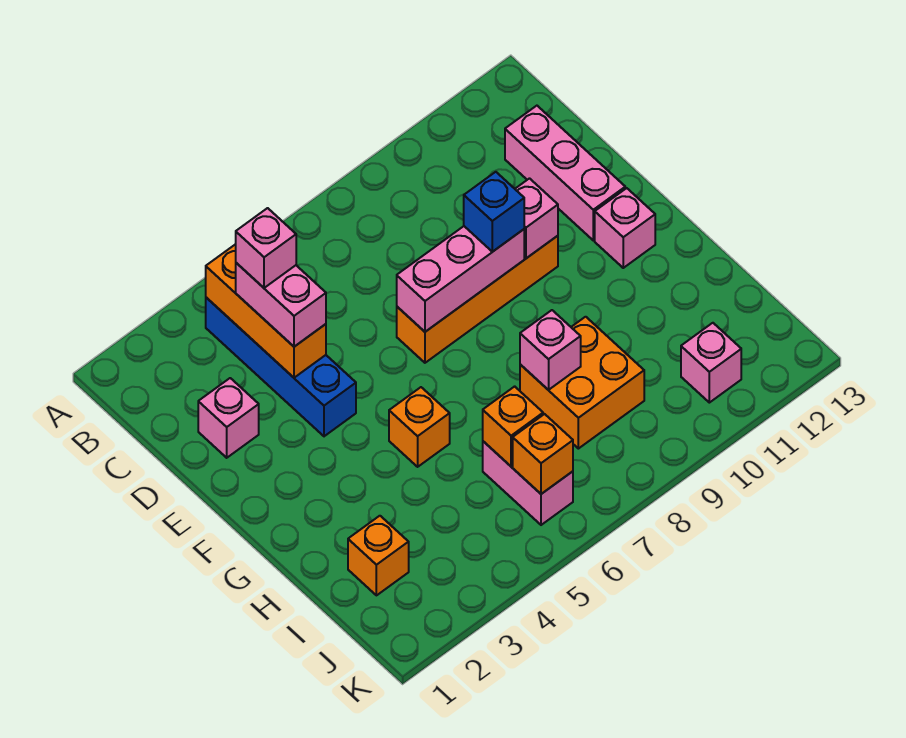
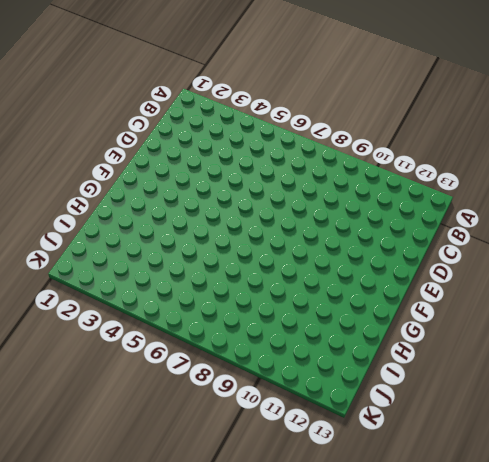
none -> blue brick B4:E4 level 1
none -> pink brick C12:E12 level 1
none -> pink brick D2 level 1

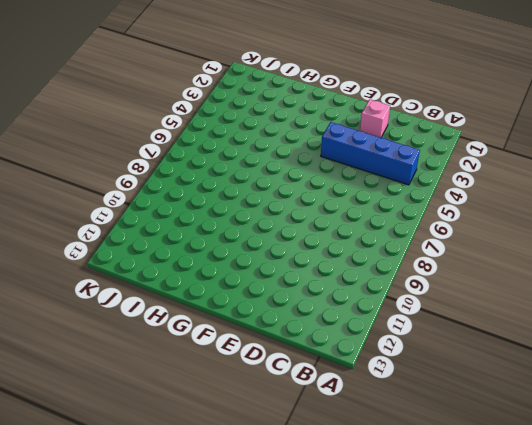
none -> pink brick C12:E12 level 1
none -> orange brick E7:E10 level 1
none -> pink brick F12 level 1

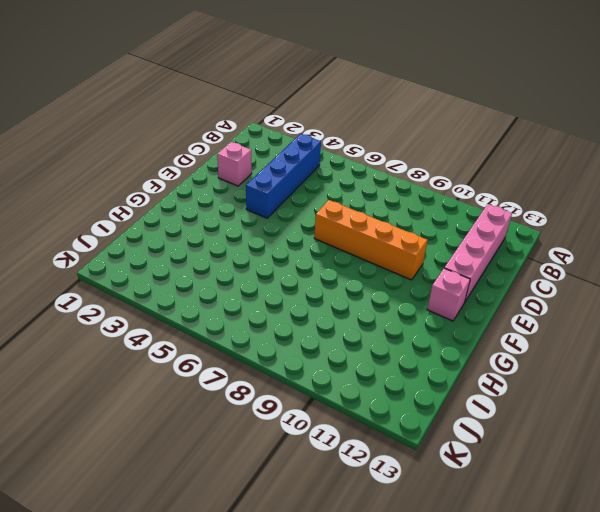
pink brick B12:E12 level 1 -> pink brick C12:E12 level 1
none -> orange brick G5 level 1
none -> orange brick H8:I9 level 1
none -> orange brick I2 level 1

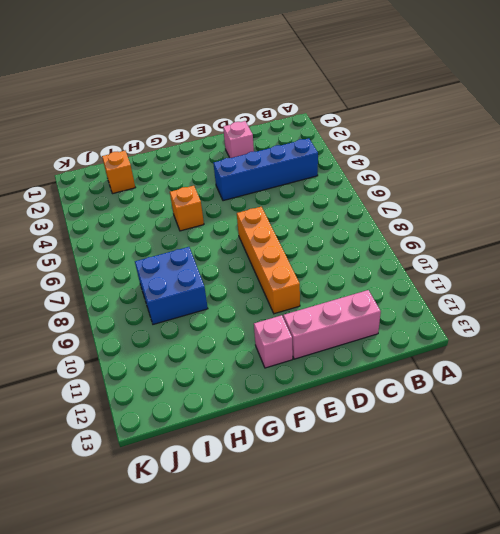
blue brick H8:I9 level 1 -> orange brick H8:I9 level 1
none -> pink brick I6:J6 level 1
none -> pink brick J11 level 1
none -> orange brick B4:D4 level 2

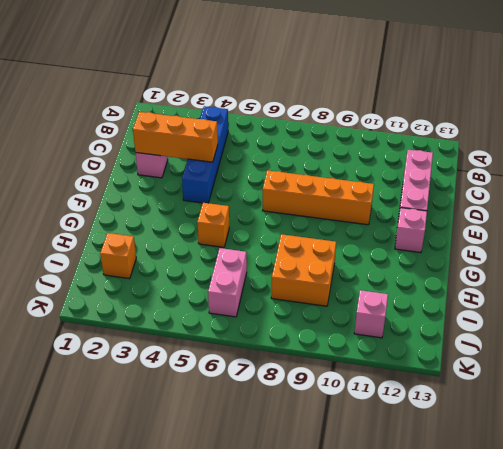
orange brick D2:D4 level 2 -> orange brick B4:D4 level 2
none -> pink brick E7:E9 level 2
none -> pink brick E10 level 2
none -> pink brick H8 level 2

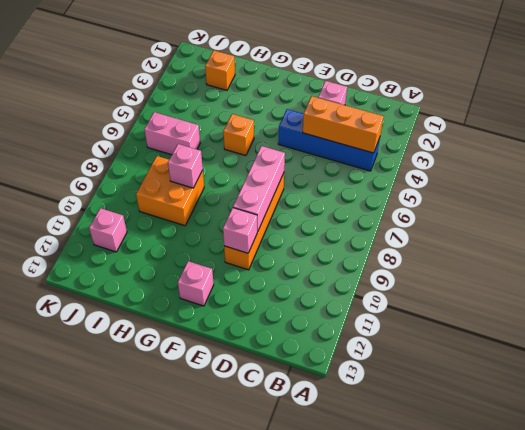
none -> pink brick C12:E12 level 1
none -> orange brick I6 level 2
none -> orange brick J6 level 2

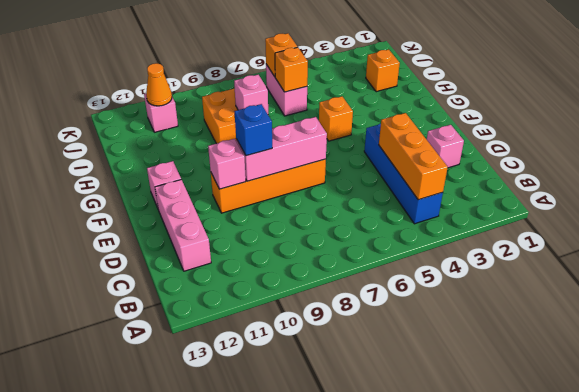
orange cone J11 level 2 -> none
none -> pink brick C4:D4 level 3
none -> pink brick C4 level 4

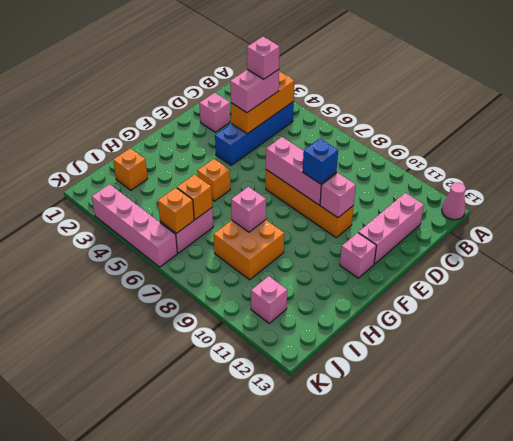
pink cone A13 level 1 -> none
pink brick K3:K6 level 1 -> none

